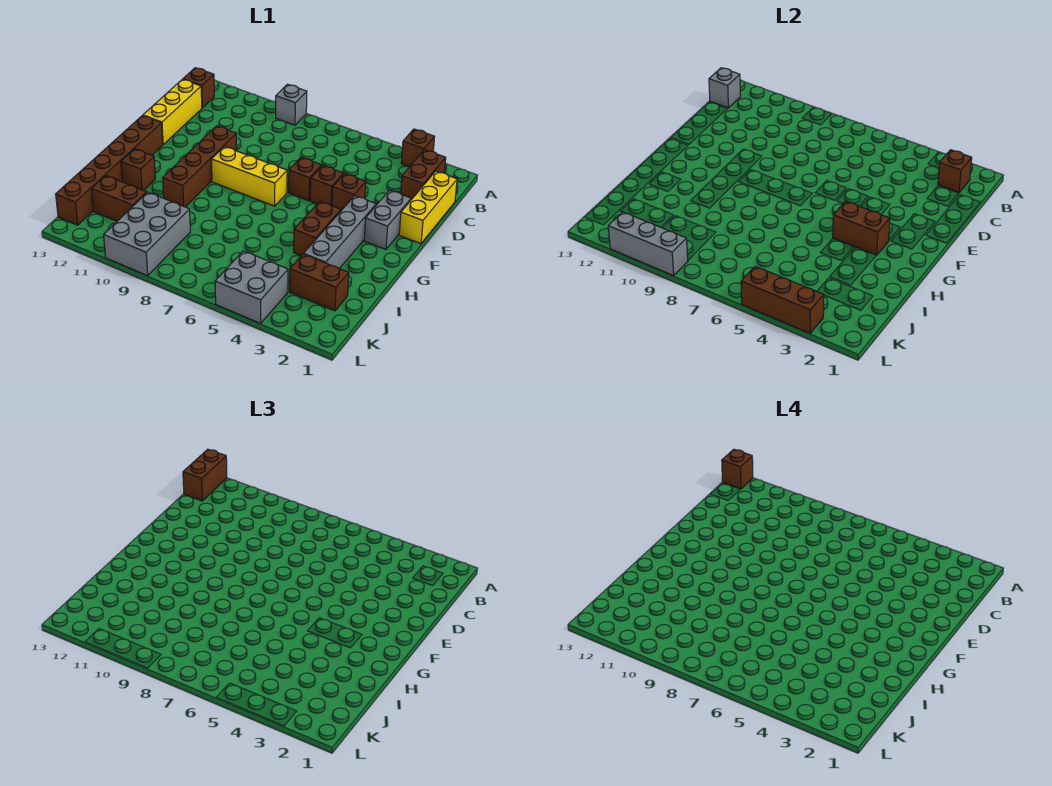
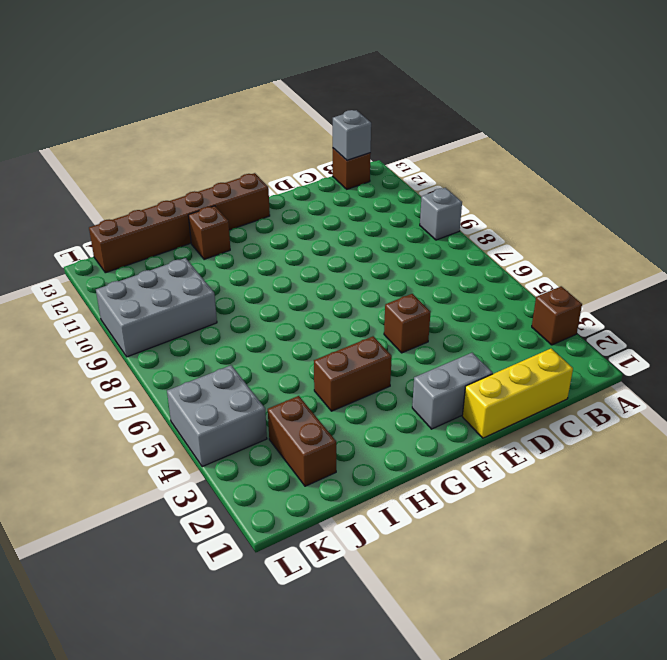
none -> brown brick B2:C2 level 1
none -> yellow brick C13:E13 level 1
none -> brown brick E4 level 1

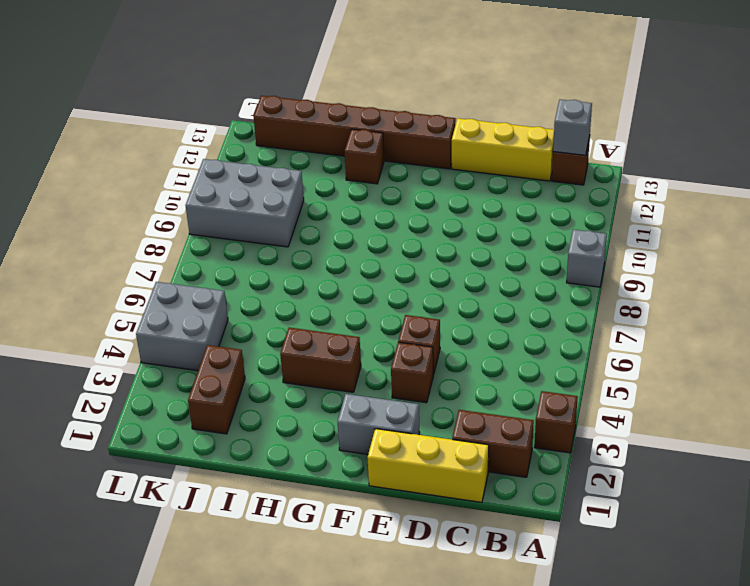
none -> brown brick E6 level 1
none -> brown brick E10:H10 level 1
none -> grey brick F3:I3 level 1

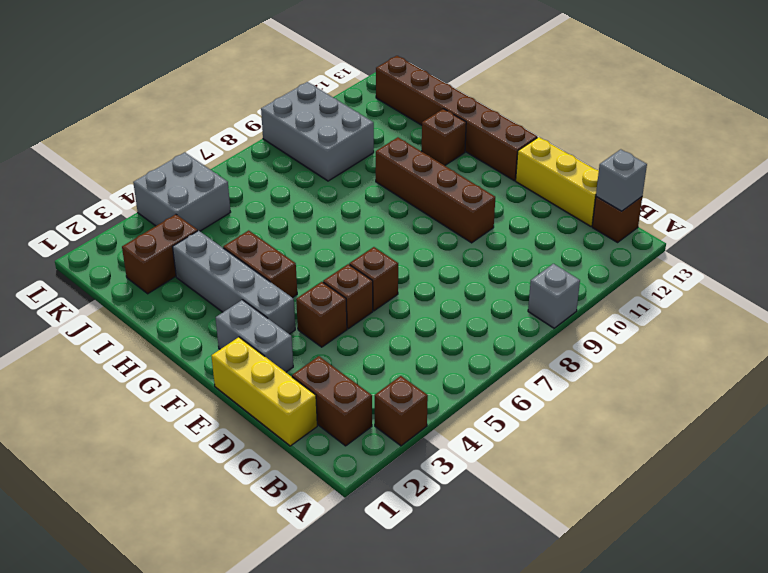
none -> yellow brick F7:F9 level 1
none -> brown brick J11:J12 level 1
none -> brown brick B2 level 2

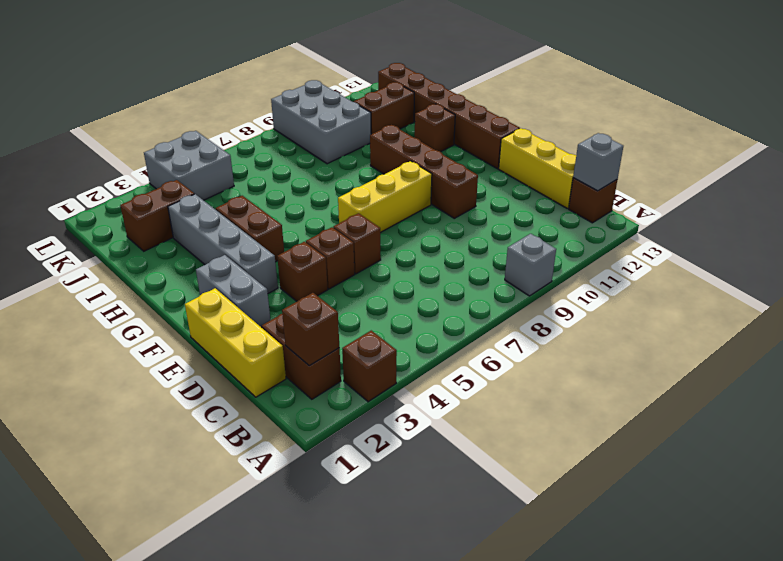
none -> brown brick G3:G4 level 2
none -> brown brick L3:L5 level 2
none -> grey brick L9:L11 level 2

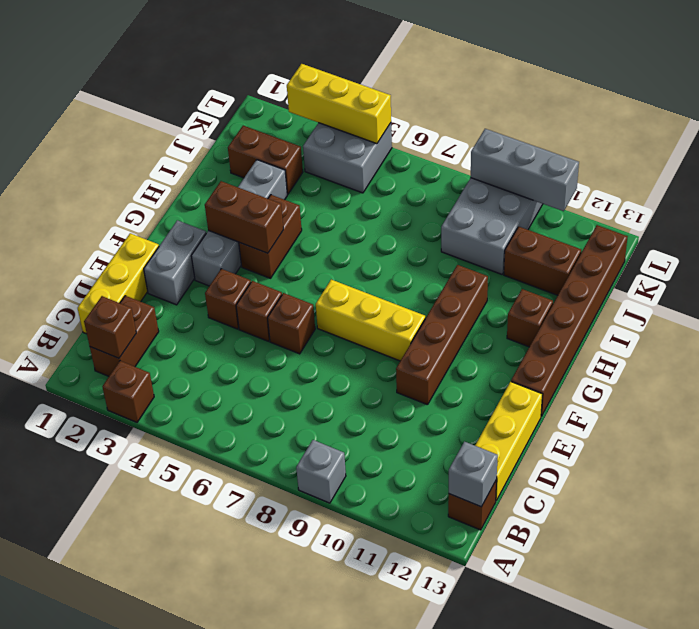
yellow brick L3:L5 level 2 -> brown brick L3:L5 level 2
none -> brown brick A13:B13 level 3
none -> brown brick A13 level 4

